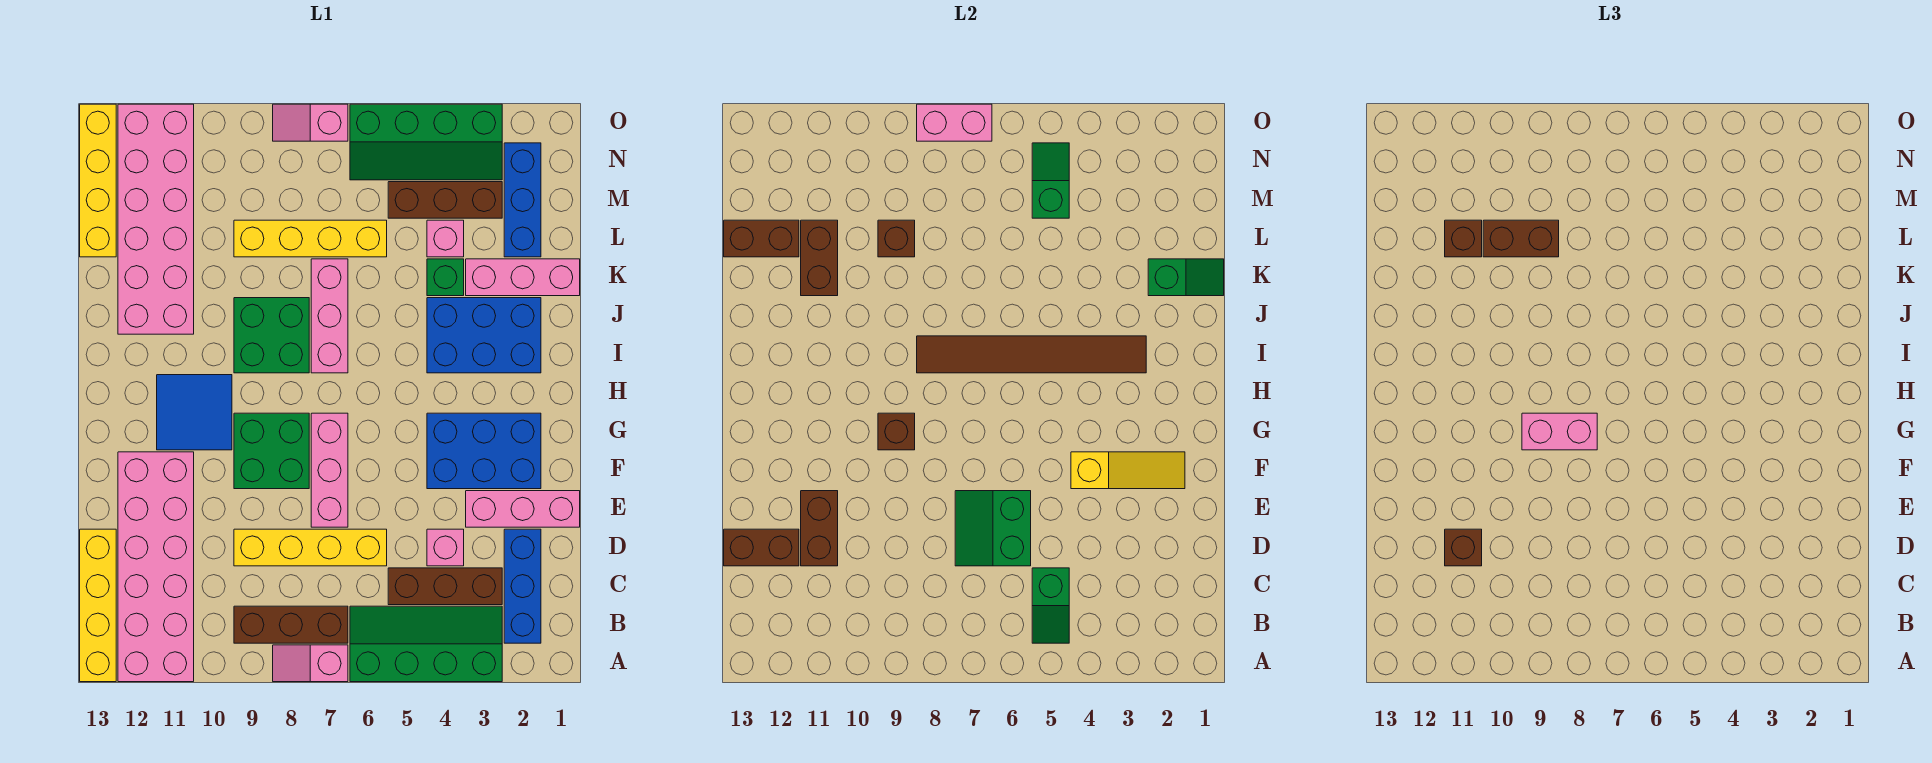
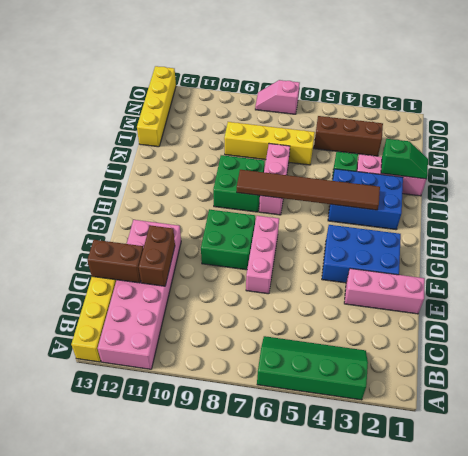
none -> pink slope A7:A8 level 1 top 7
none -> blue brick B2:D2 level 1
none -> brown brick B7:B9 level 1
none -> brown brick C3:C5 level 1

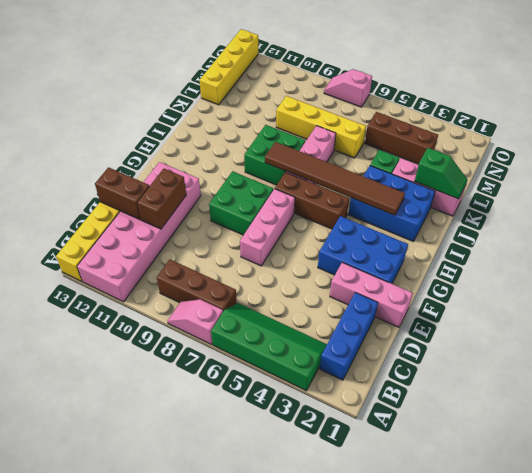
brown brick H5:H7 level 1 -> brown brick C3:C5 level 1
none -> pink brick D4 level 1
none -> yellow brick D6:D9 level 1
none -> blue tile G10:H11 level 1
none -> pink brick J11:O12 level 1

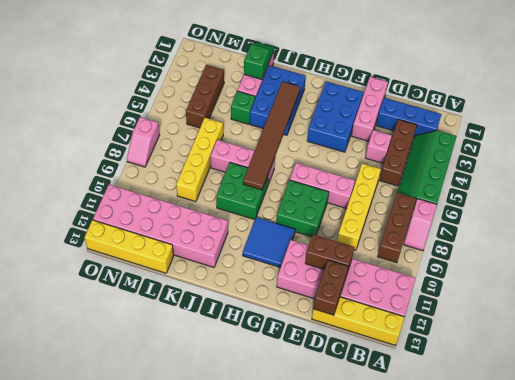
none -> blue brick L2:N2 level 1
none -> pink brick L4 level 1
none -> green slope N3:O6 level 1 top O
none -> green slope B5:C5 level 2 top C

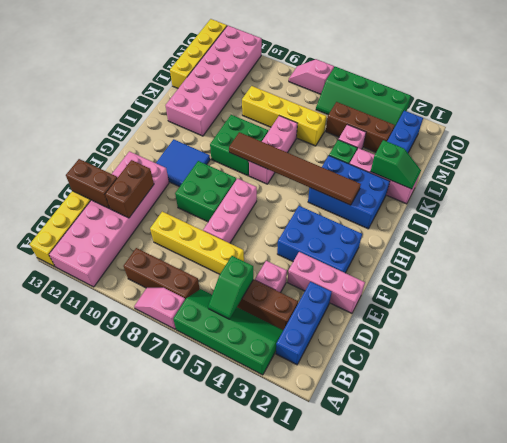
none -> green slope D6:E7 level 2 top 6
none -> yellow slope F2:F4 level 2 top 4
none -> brown brick G9 level 2
none -> brown brick K11:L11 level 2

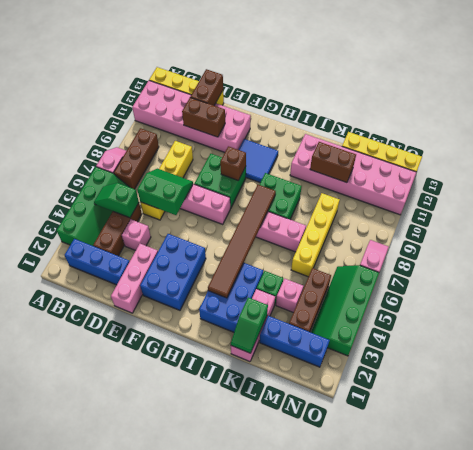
none -> yellow slope F2:F4 level 2 top 4
none -> brown brick L9 level 2
none -> brown brick L12:L13 level 2
none -> green slope M5:N5 level 2 top M

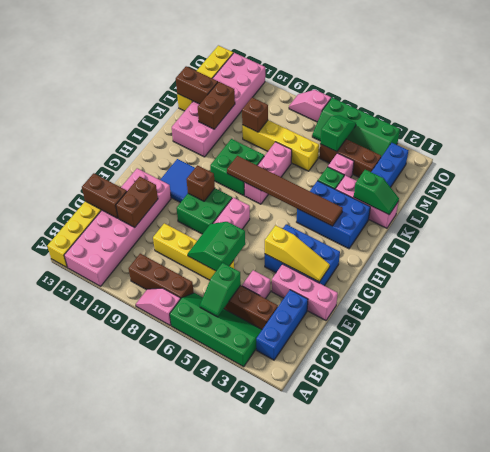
none -> pink brick O7:O8 level 2
none -> brown brick D11 level 3
none -> pink brick G8:G9 level 3
none -> brown brick L9:L10 level 3

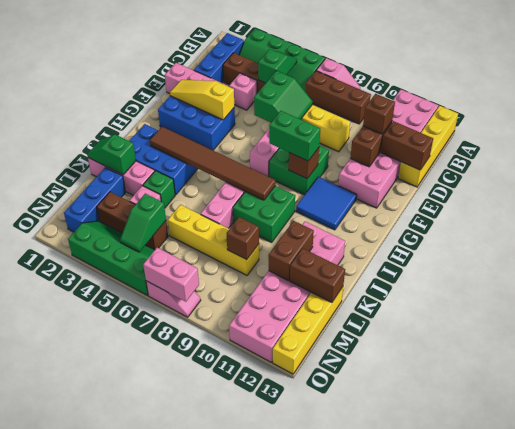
green brick G8:G9 level 3 -> pink brick G8:G9 level 3
none -> brown brick L9:L10 level 3
none -> brown brick L11 level 3

